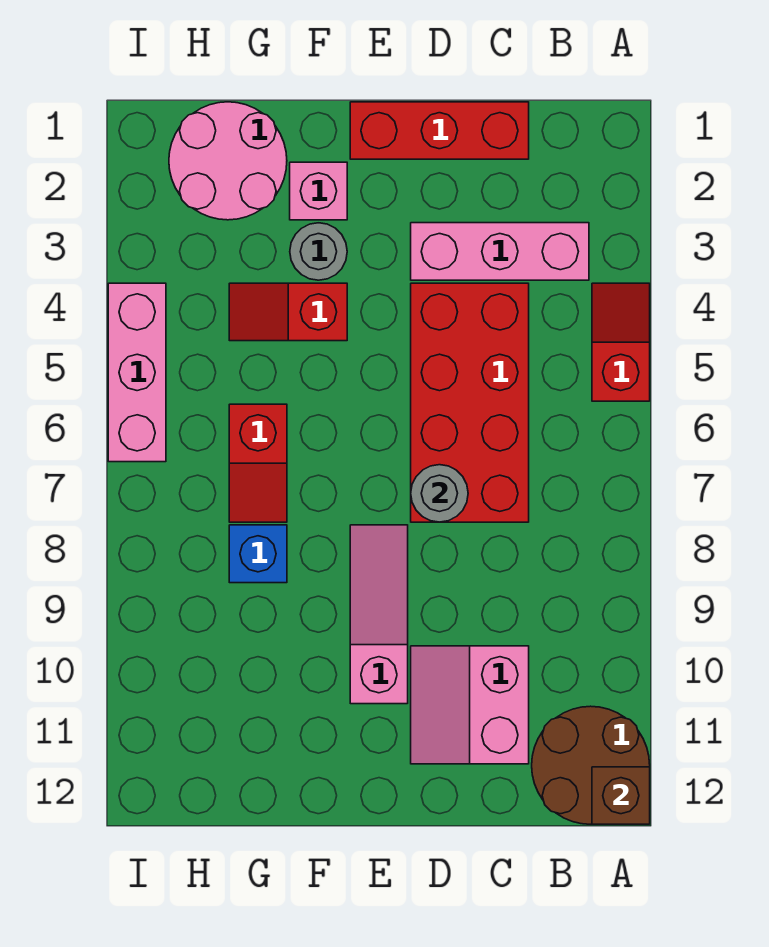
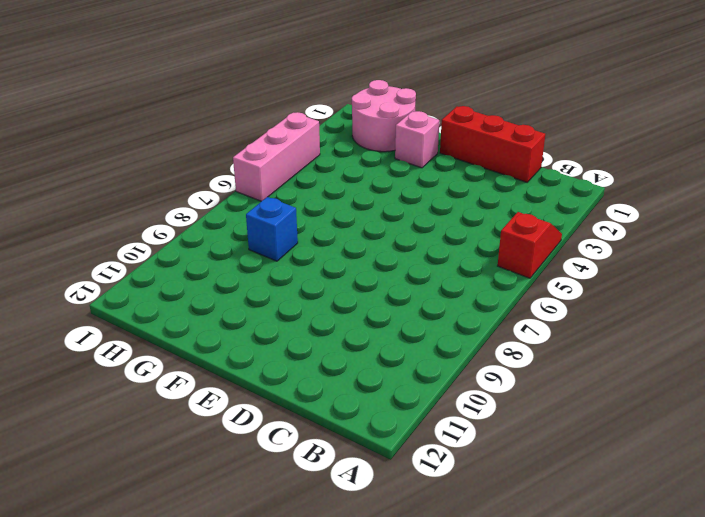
none -> brown round brick A11:B12 level 1
none -> pink brick B3:D3 level 1
none -> red brick C4:D7 level 1

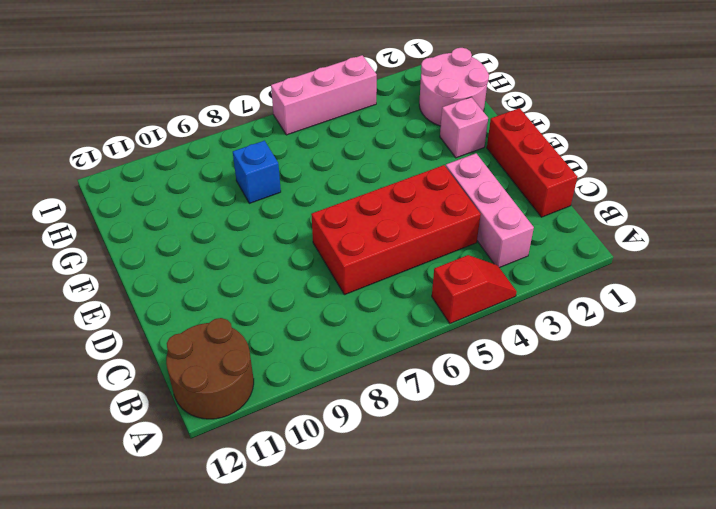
none -> pink slope C10:D11 level 1 top C
none -> pink slope E8:E10 level 1 top 10
none -> grey round brick F3 level 1

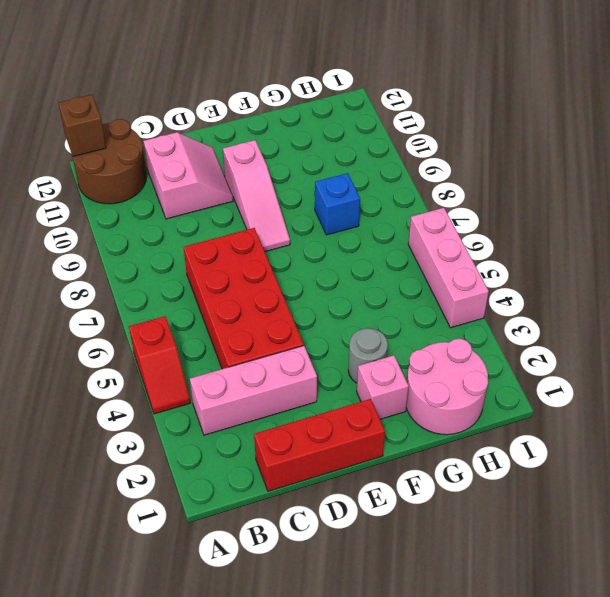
none -> red slope F4:G4 level 1 top F
none -> red slope G6:G7 level 1 top 6
none -> grey round brick D7 level 2

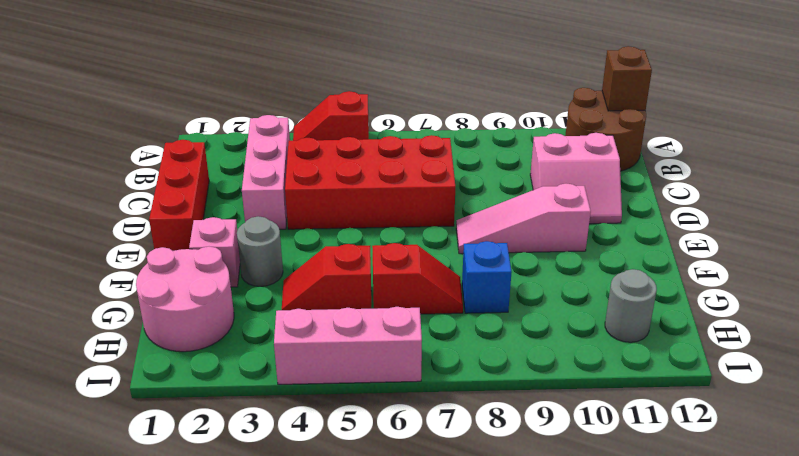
red slope G4:G5 level 1 top 5 -> red slope F4:G4 level 1 top F
grey round brick H11 level 1 -> grey round brick D7 level 2

